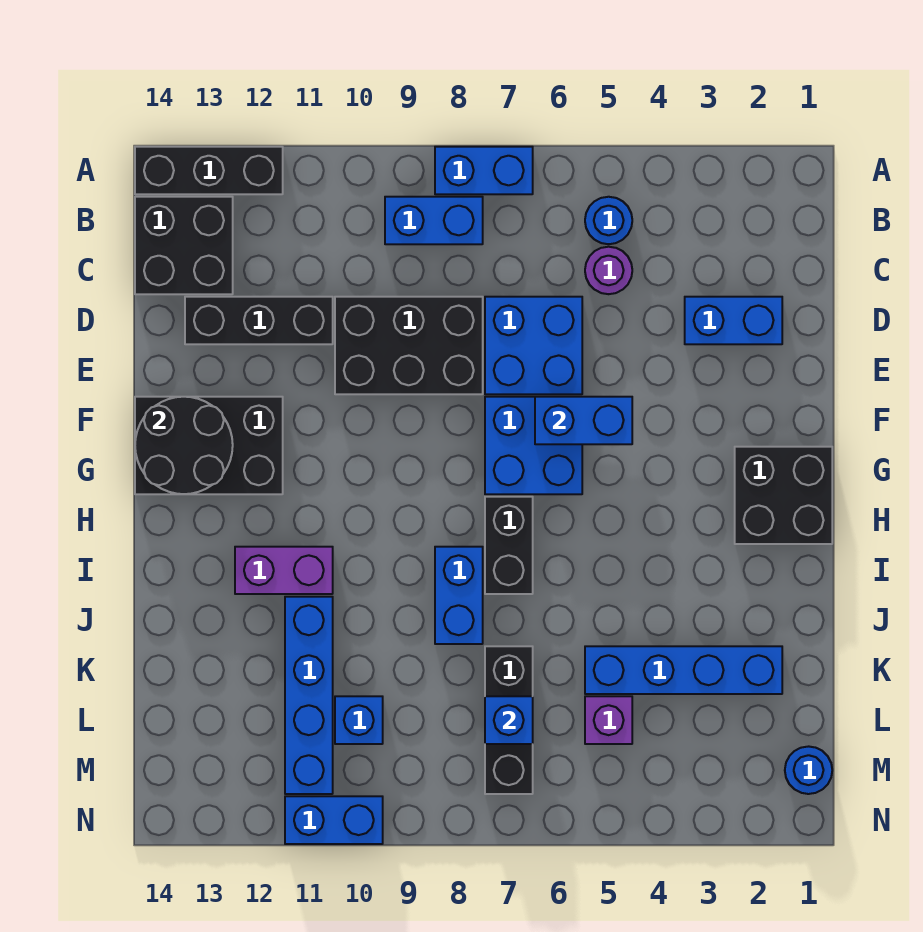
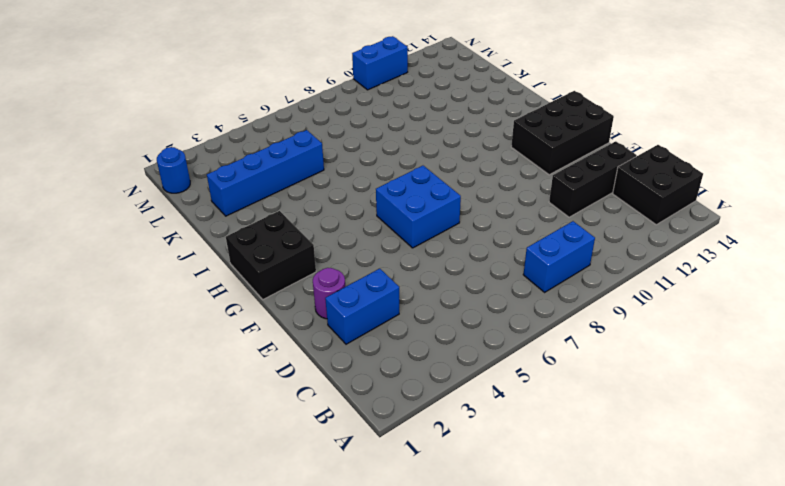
purple round brick E2 level 1 -> purple round brick C5 level 1
none -> blue brick A7:A8 level 1
none -> black brick A12:A14 level 1
none -> blue round brick B5 level 1

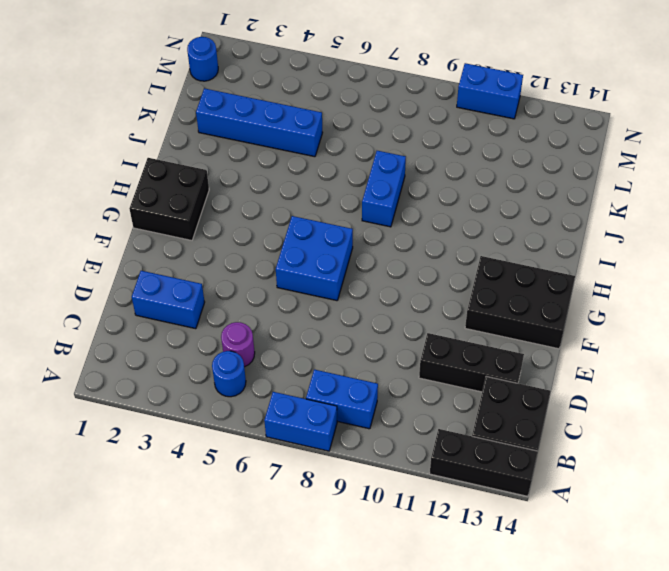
none -> blue brick D6:E7 level 1
none -> black brick D8:E10 level 1
none -> black brick H7:I7 level 1

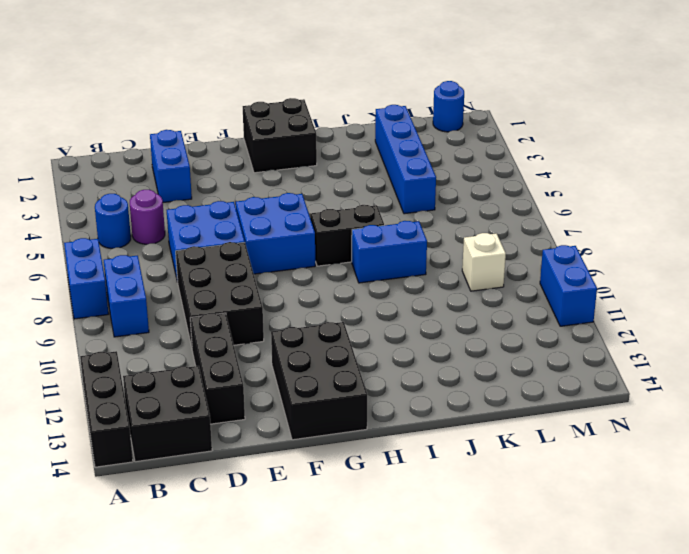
white brick L9 level 1 -> none
none -> purple brick I11:I12 level 1
none -> blue brick J11:M11 level 1
none -> black brick K7:M7 level 1

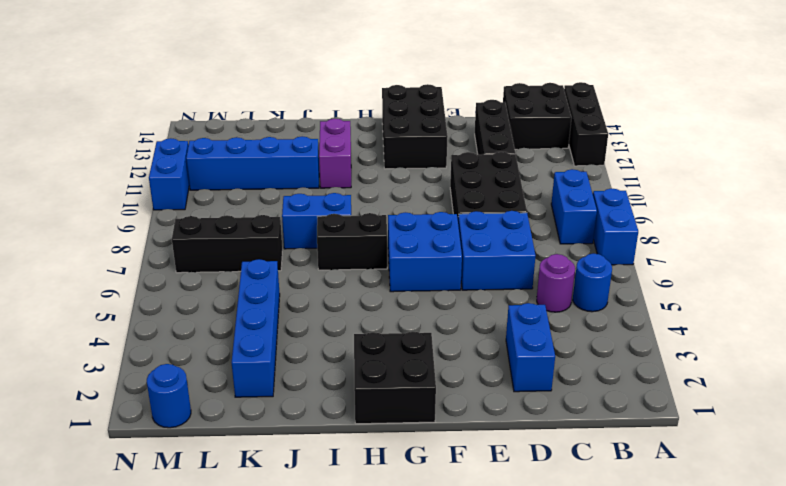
none -> purple brick L5 level 1
none -> blue brick L10 level 1
none -> blue brick F5:F6 level 2

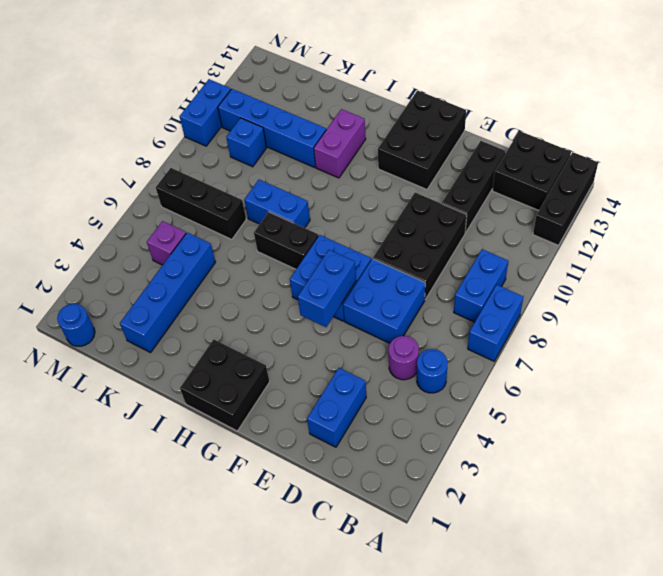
none -> black round brick F13:G14 level 2
none -> blue brick L7 level 2

